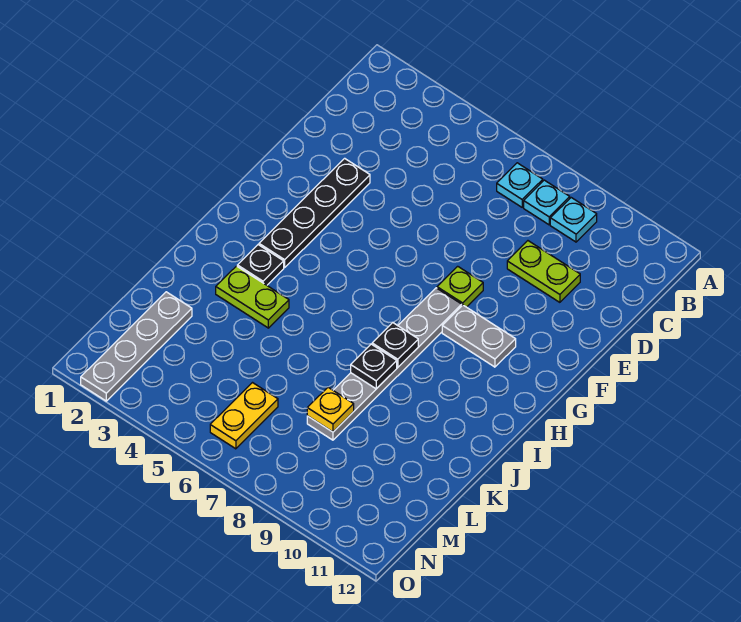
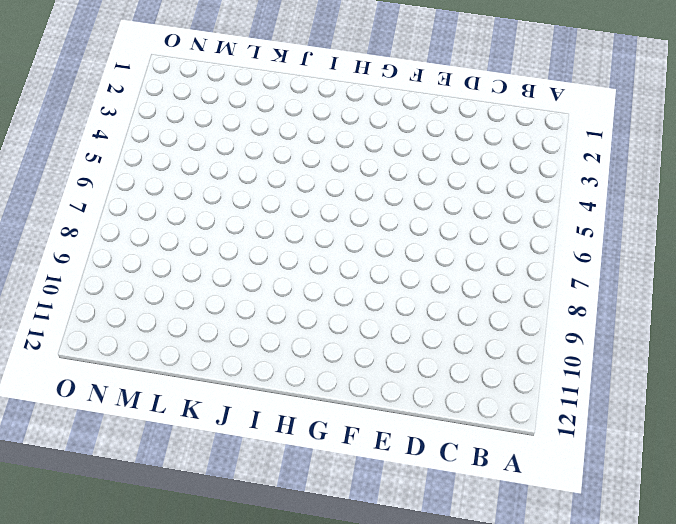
none -> cyan plate B7 level 1
none -> cyan plate B8 level 1
none -> cyan plate B9 level 1

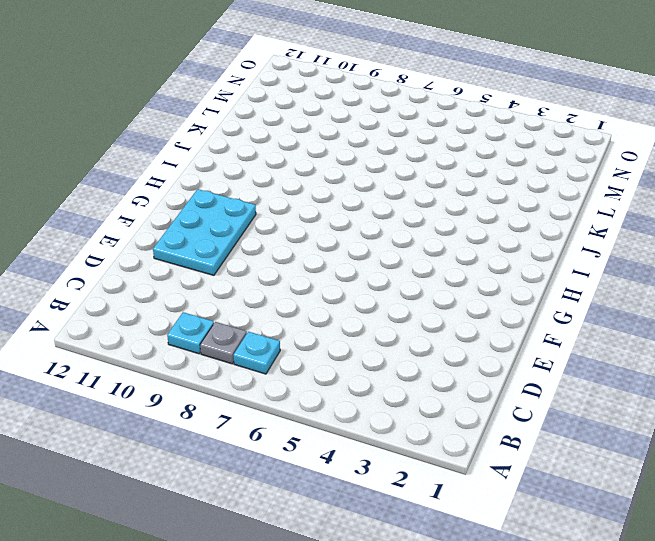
grey plate B8 level 1 -> cyan plate B8 level 1
cyan plate E10:G11 level 1 -> grey plate G9:G10 level 1
none -> lime plate D9:D10 level 1
none -> black plate E3:H3 level 1
none -> lime plate F8 level 1

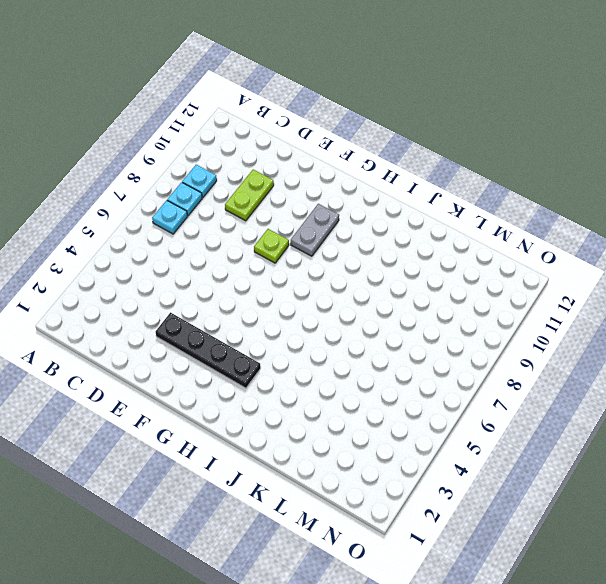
none -> grey plate G8:L8 level 1
none -> black plate I3 level 1
none -> lime plate J3:J4 level 1

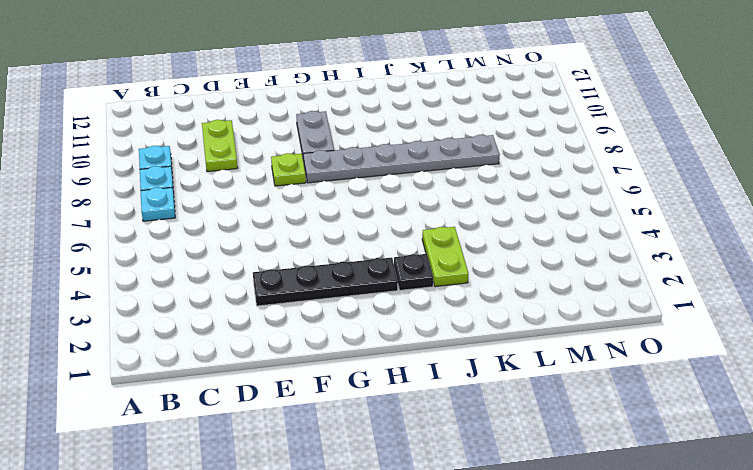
none -> grey plate L2:O2 level 1
none -> yellow plate M6:N6 level 1
none -> black plate I8 level 2

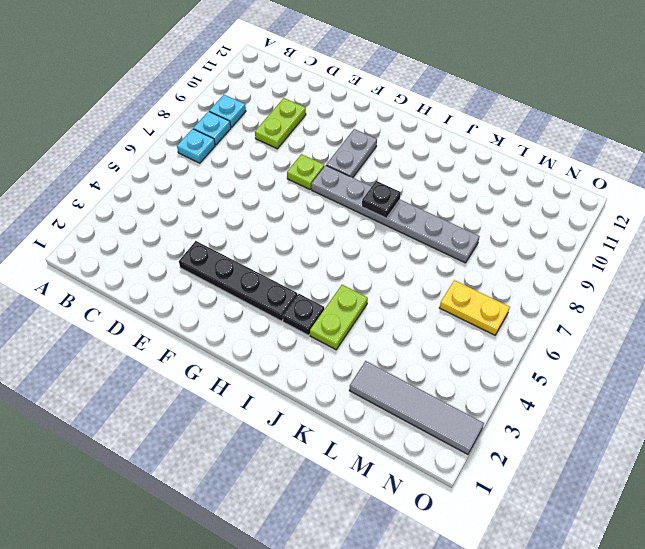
grey tile L2:O2 level 1 -> grey plate L2:O2 level 1
none -> black plate J8 level 2
none -> yellow plate L8 level 2

